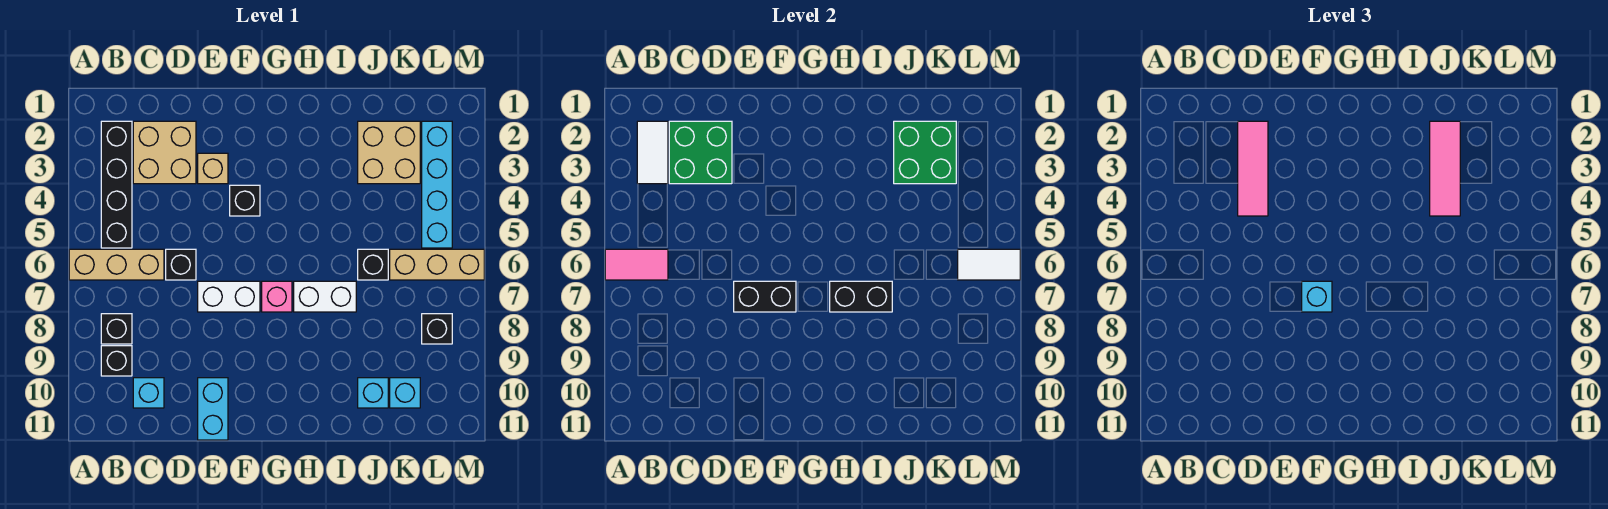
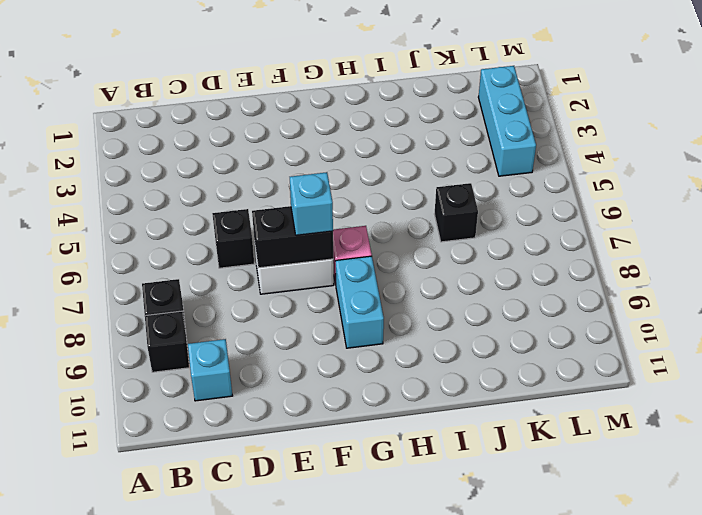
cyan brick G8:G9 level 1 -> cyan brick E10:E11 level 1
cyan brick L2:L4 level 1 -> cyan brick L2:L5 level 1
none -> tan brick A6:C6 level 1
none -> black brick B2:B5 level 1
none -> tan brick C2:D3 level 1
none -> tan brick E3 level 1

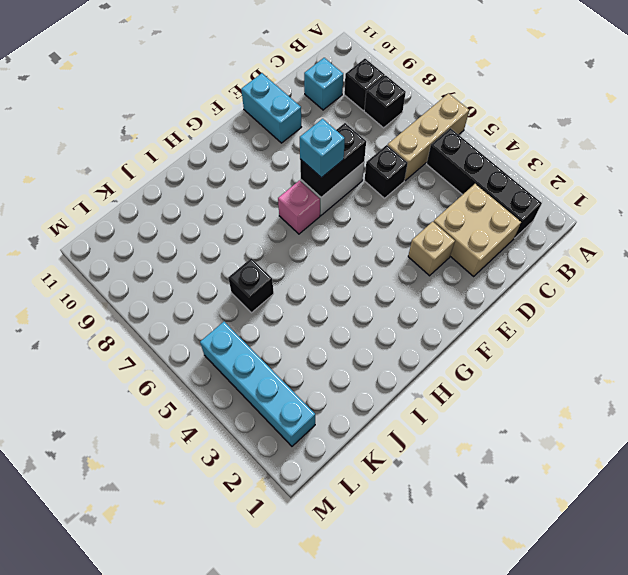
none -> black brick F4 level 1
none -> white brick H7:I7 level 1
none -> tan brick J2:K3 level 1
none -> cyan brick J10 level 1

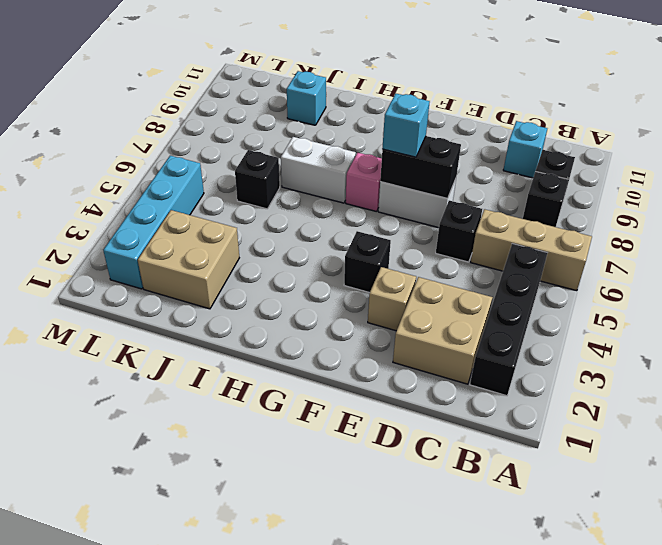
none -> cyan brick E10:E11 level 1
none -> tan brick K6:M6 level 1
none -> cyan brick K10 level 1
none -> black brick L8 level 1

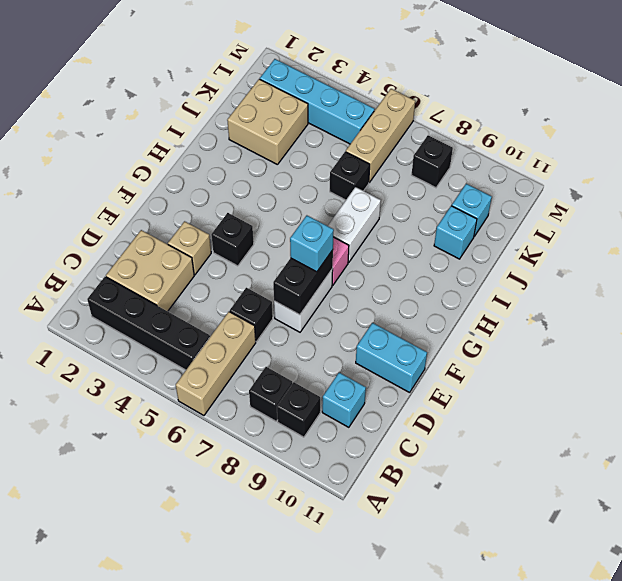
none -> pink tile A6:B6 level 2
none -> white tile B2:B3 level 2
none -> green brick C2:D3 level 2
none -> black brick H7:I7 level 2

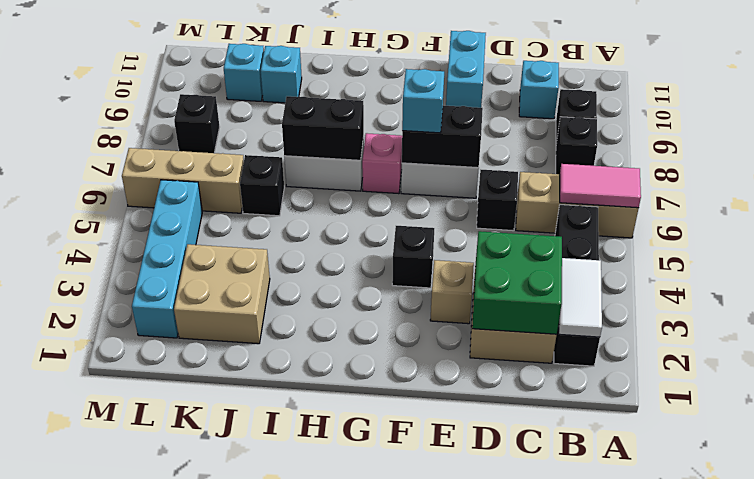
none -> green brick J2:K3 level 2
none -> white tile L6:M6 level 2
none -> pink tile D2:D4 level 3
none -> pink tile J2:J4 level 3

